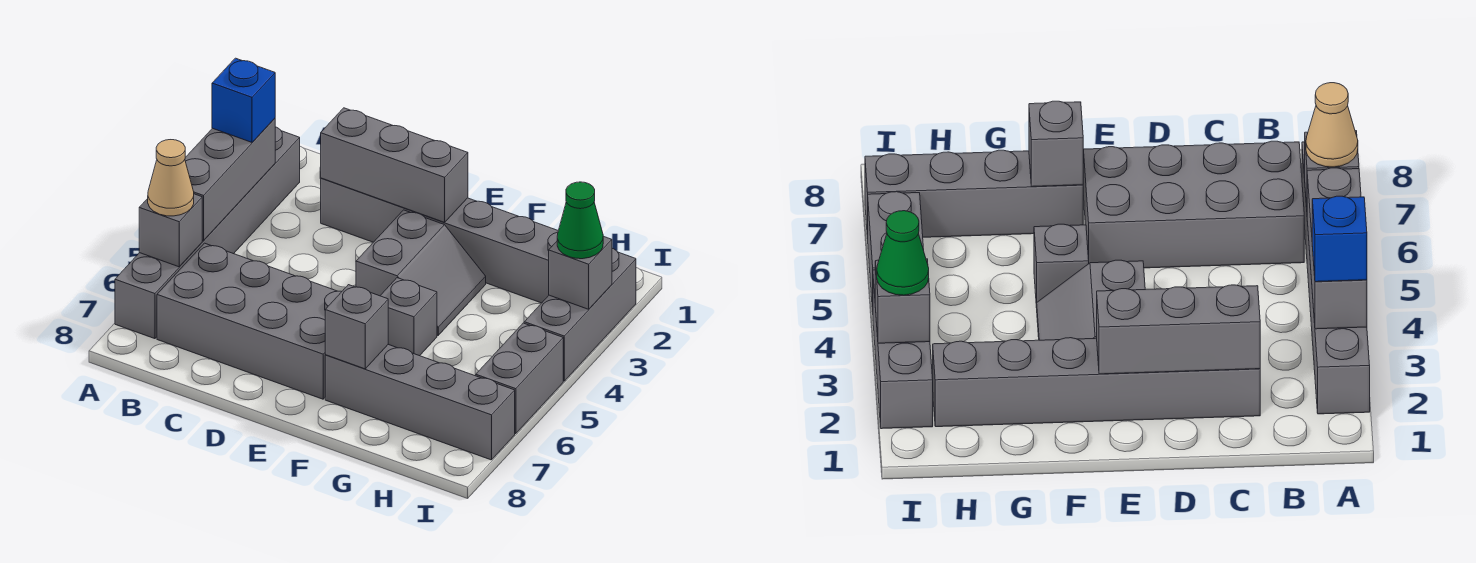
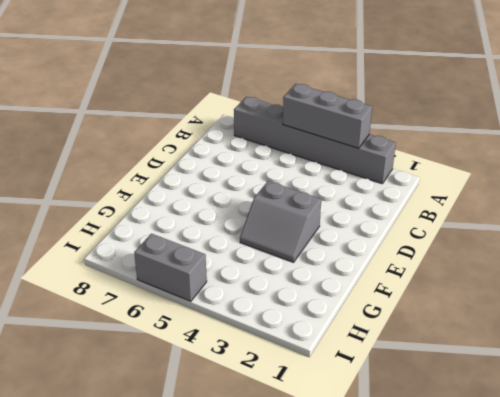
none -> grey brick B6:E7 level 1
none -> grey brick C2:H2 level 1
none -> grey brick F5 level 1

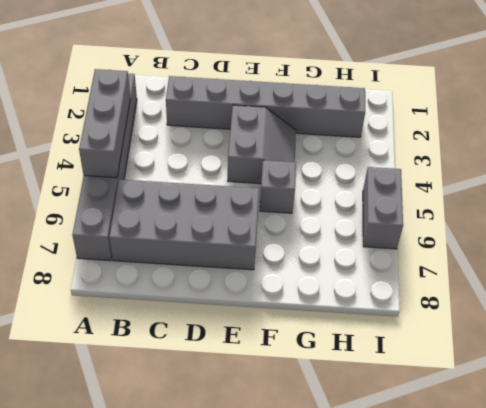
none -> grey brick F7:I7 level 1
none -> grey brick I2:I4 level 1
none -> grey brick A6 level 2

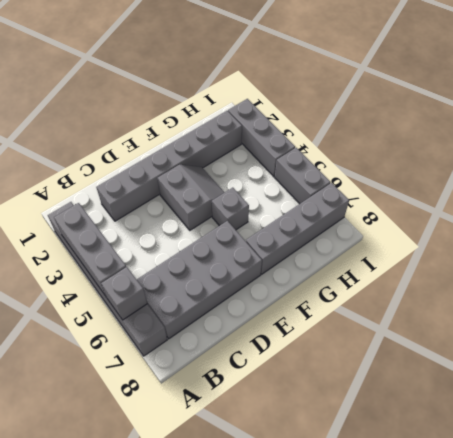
none -> grey brick C2:E2 level 2
none -> grey brick F7 level 2
none -> grey brick I3 level 2

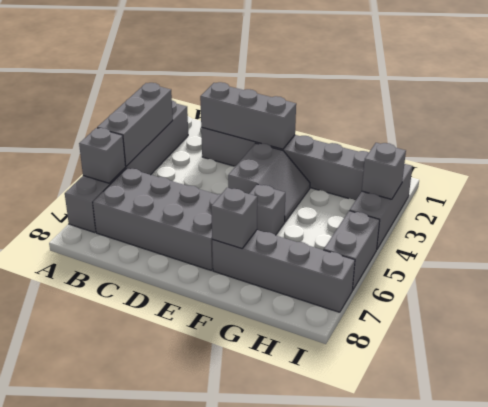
none -> blue brick A3 level 3
none -> tan cone A6 level 3
none -> green cone I3 level 3

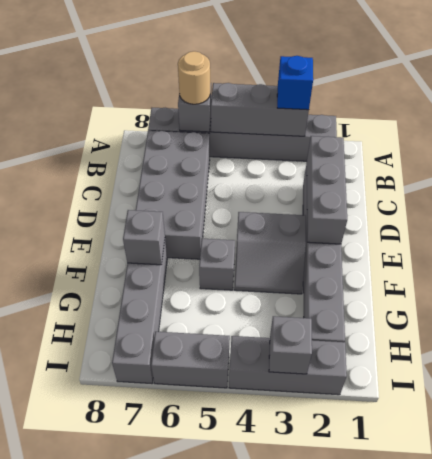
tan round brick A6 level 3 -> tan cone A6 level 3
none -> green cone I3 level 3

